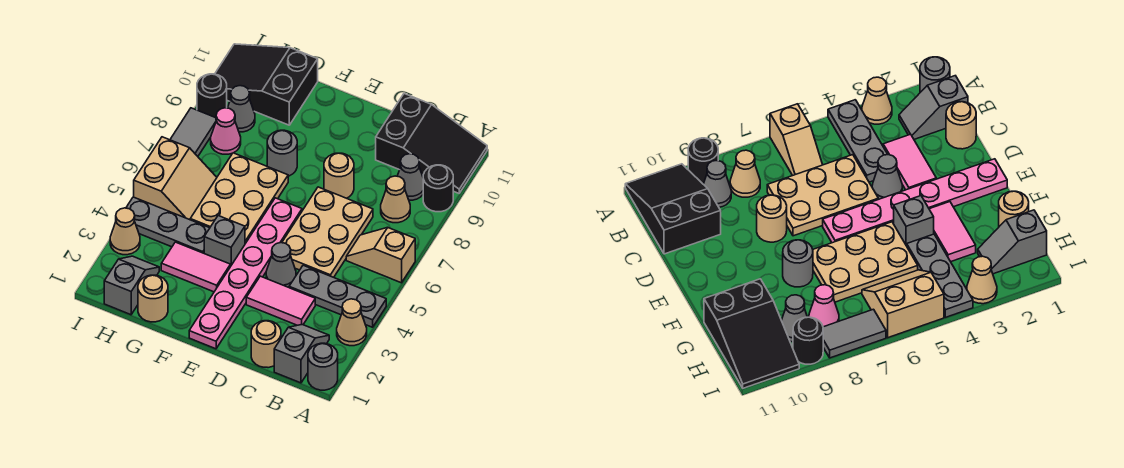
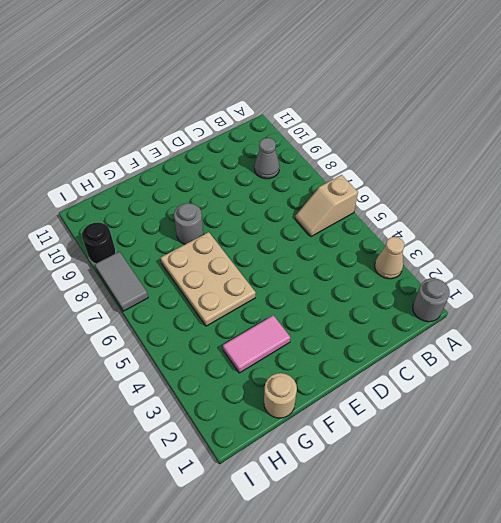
none -> grey plate A4:C4 level 1
none -> black round brick A9 level 1
none -> black slope A10:C11 level 1 top C

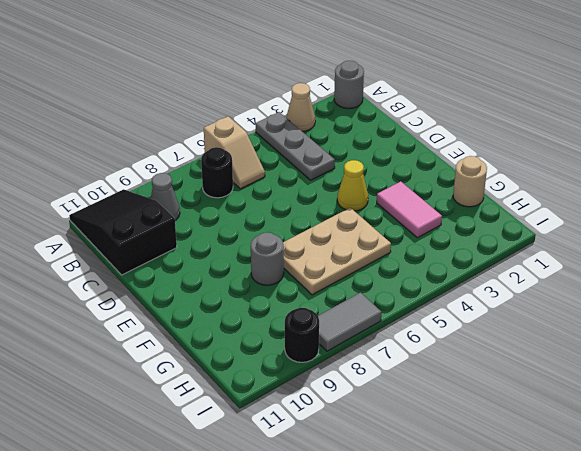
black round brick B7 level 1 -> black round brick A9 level 1
yellow cone E4 level 1 -> pink plate E1:E6 level 1
none -> grey slope B1:B2 level 1 top 1
none -> tan cone B8 level 1
none -> tan round brick C1 level 1

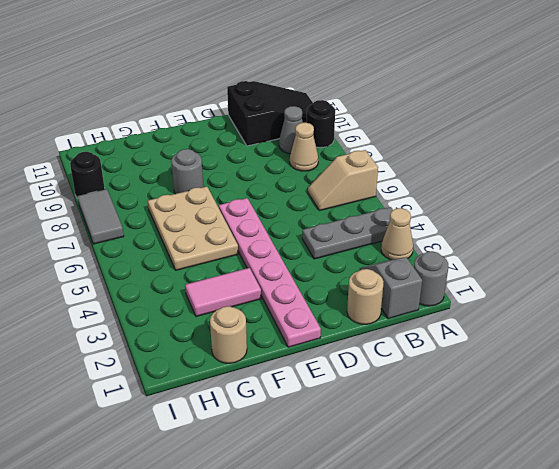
none -> pink tile C3:D3 level 1
none -> tan plate C5:D7 level 1
none -> grey cone D4 level 1

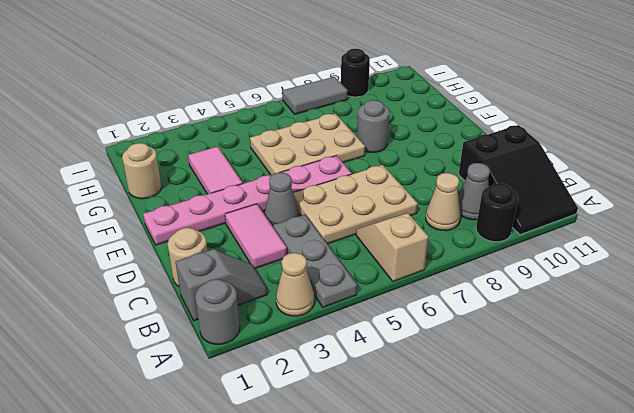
none -> tan round brick D8 level 1
none -> grey brick F4 level 1
none -> grey plate G4:I4 level 1

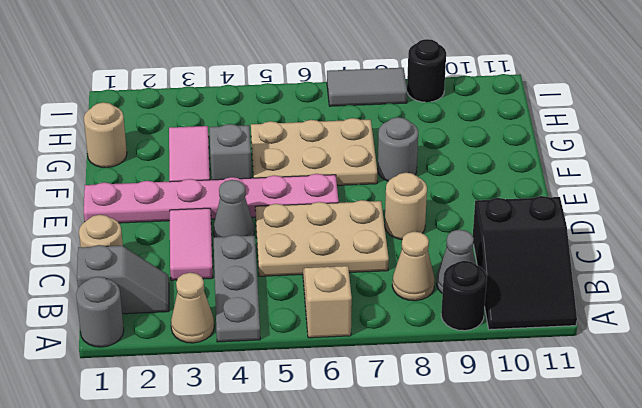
none -> grey plate G4:I4 level 1
none -> black slope G10:I11 level 1 top G
none -> grey slope H1:H2 level 1 top 1

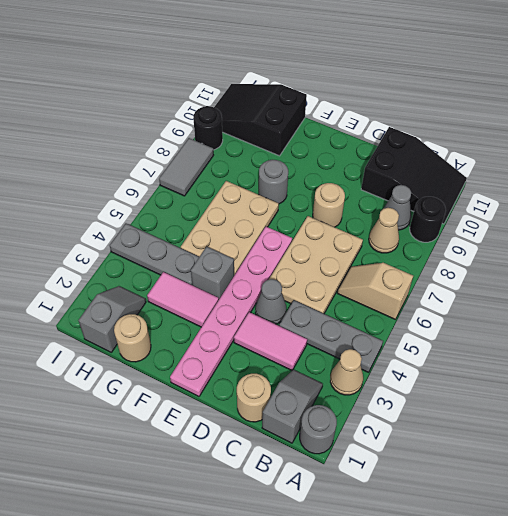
none -> tan slope H5:I6 level 1 top I
none -> pink cone H8 level 1
none -> grey cone H9 level 1

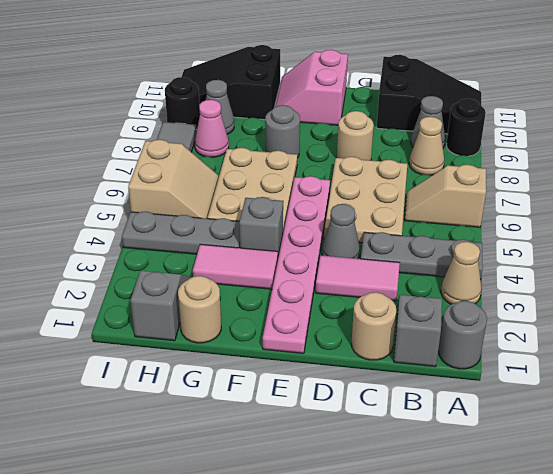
pink slope E10:F11 level 1 top E -> none
none -> tan cone I3 level 1

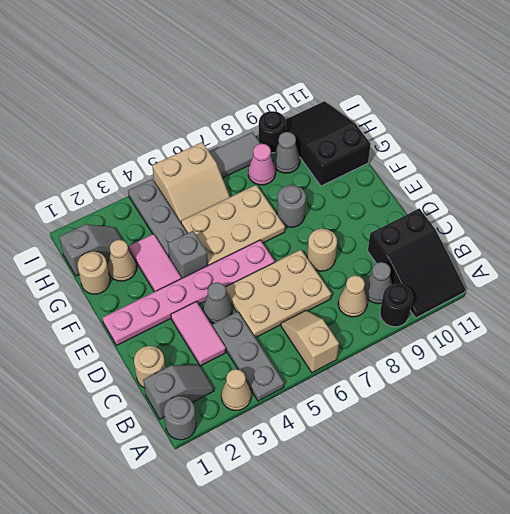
tan cone G2 level 1 -> tan cone I3 level 1

